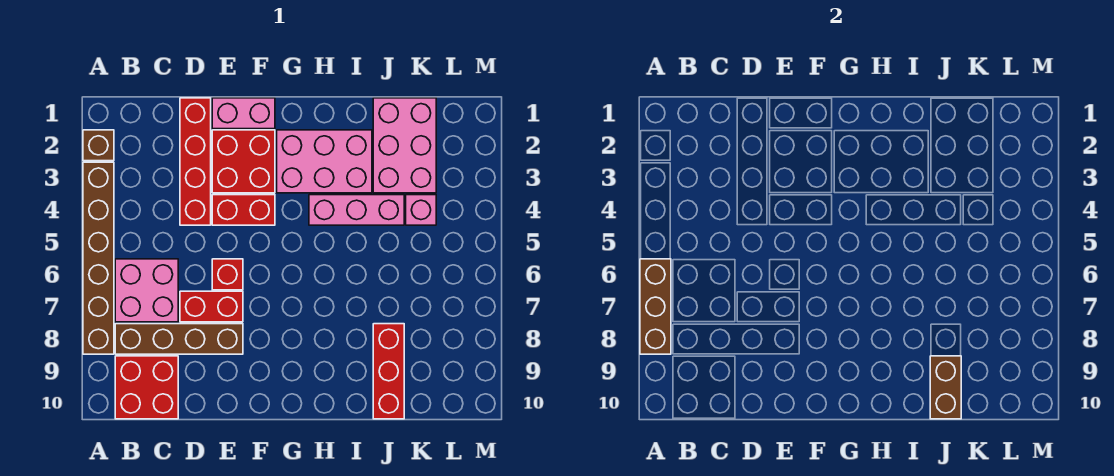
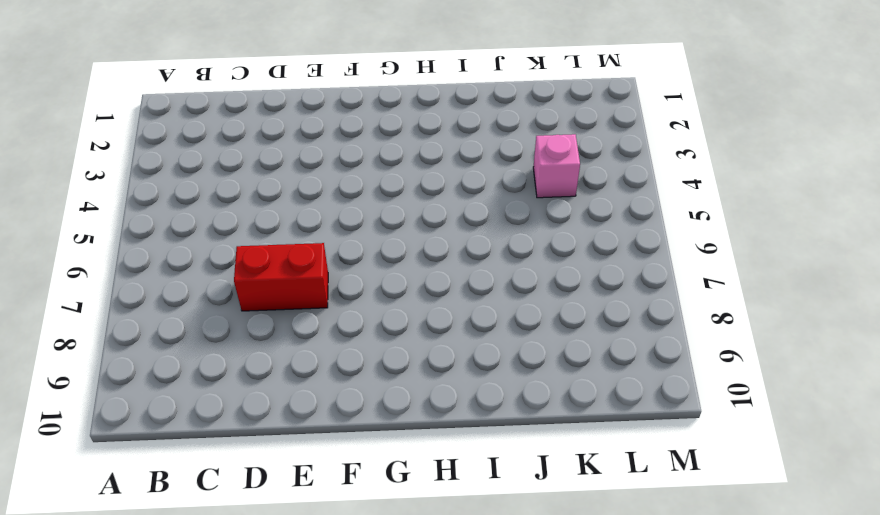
none -> brown brick A2 level 1
none -> brown brick A3:A8 level 1
none -> pink brick B6:C7 level 1

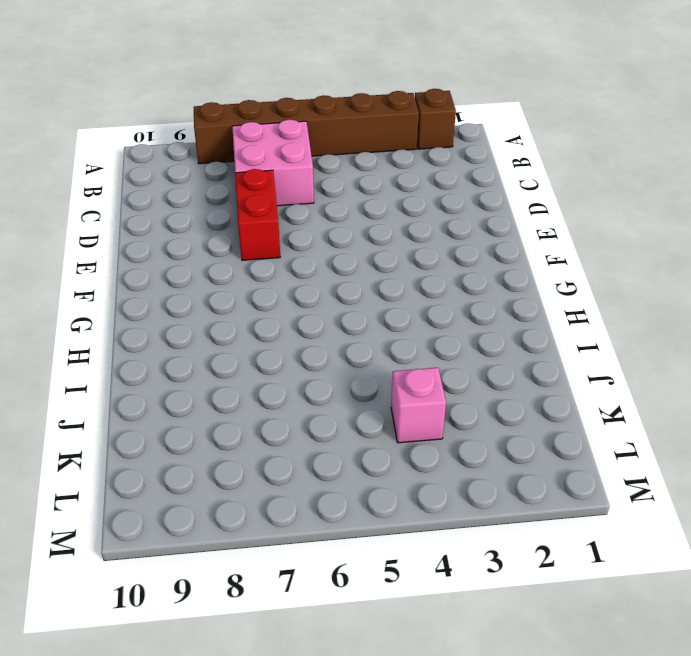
none -> brown brick B8:E8 level 1
none -> red brick B9:C10 level 1
none -> red brick D1:D4 level 1

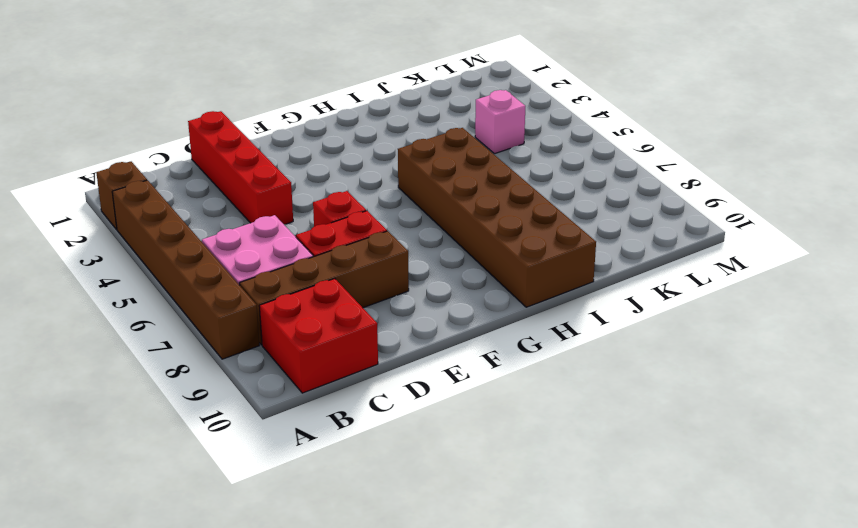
brown brick H5:I10 level 1 -> none
none -> pink brick E1:F1 level 1
none -> red brick E2:F3 level 1
none -> red brick E4:F4 level 1

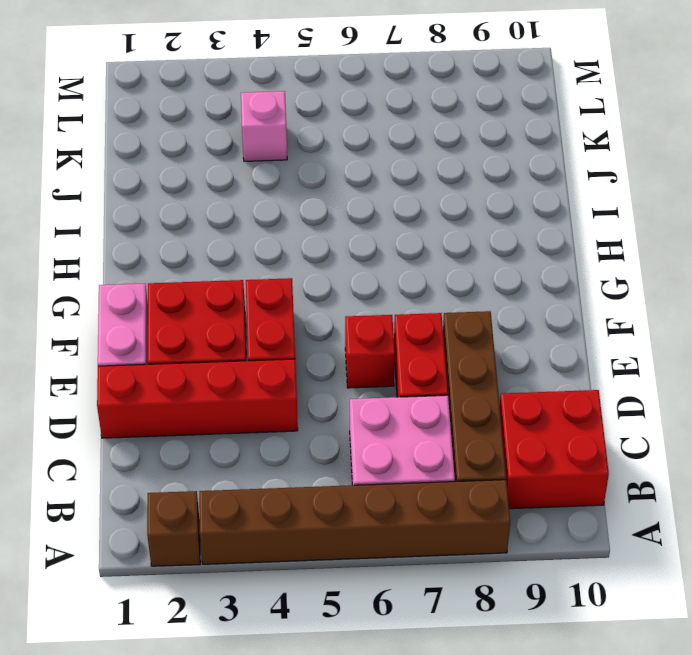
none -> pink brick G2:I3 level 1
none -> pink brick H4:J4 level 1
none -> pink brick J1:K3 level 1

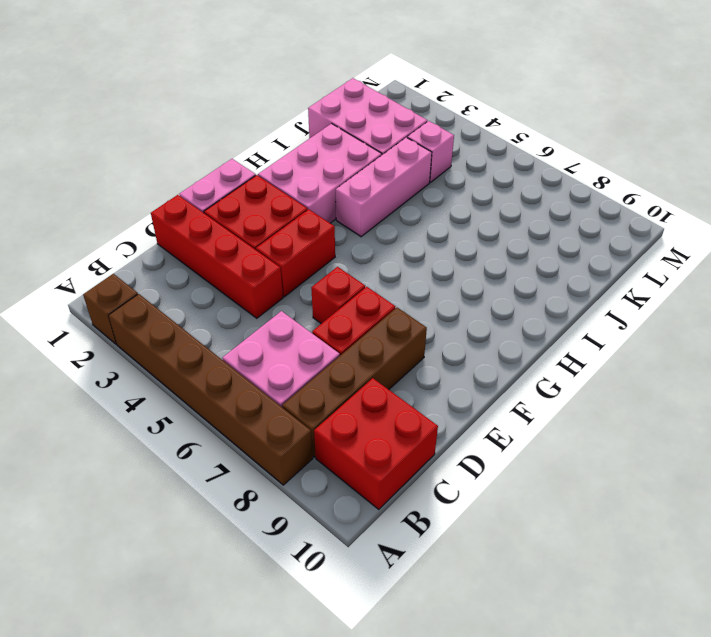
none -> red brick J8:J10 level 1
none -> brown brick A6:A8 level 2
none -> brown brick J9:J10 level 2

